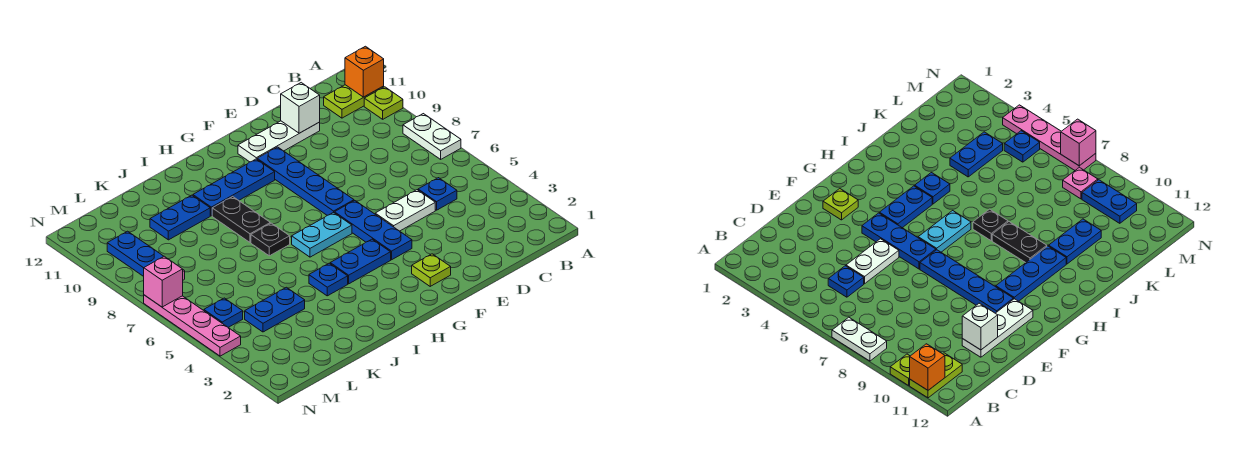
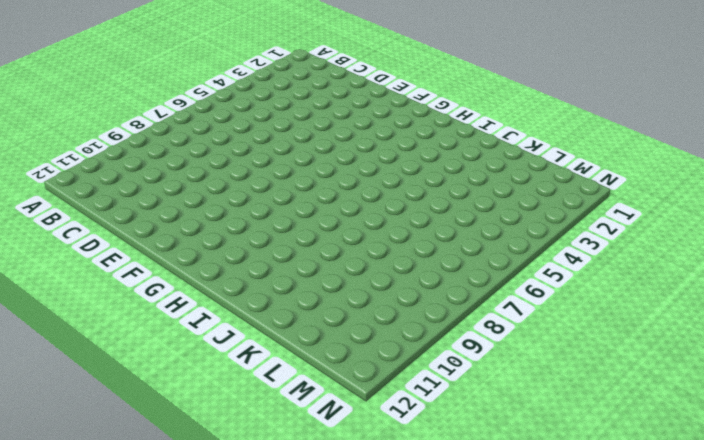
none -> white plate A7:A8 level 1
none -> lime plate A10 level 1
none -> lime plate A11:B11 level 1

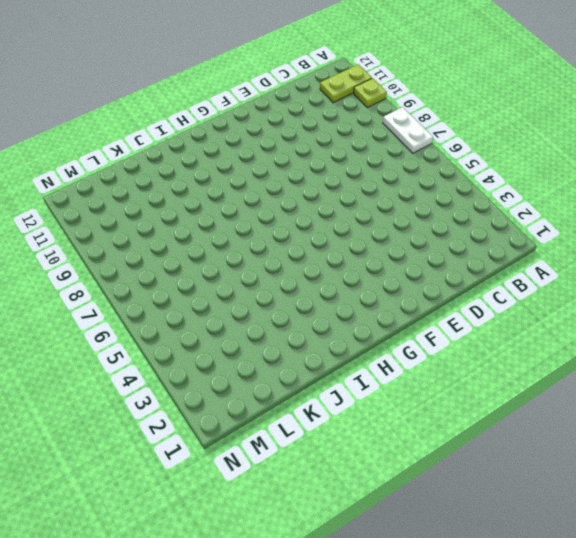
none -> blue plate C5 level 1
none -> white plate D5:E5 level 1
none -> white plate D11:F11 level 1

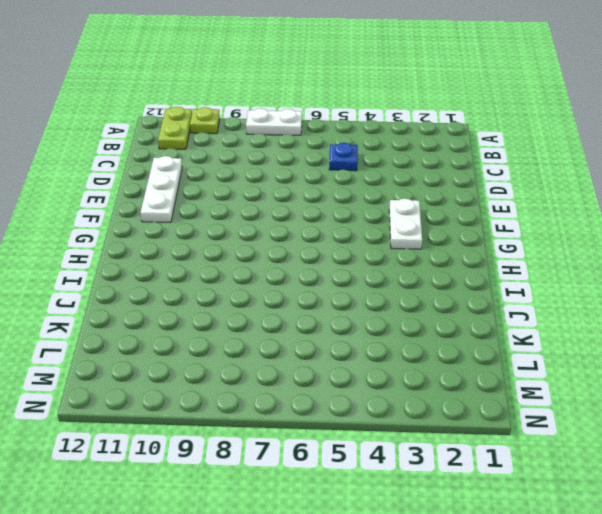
white plate F3:G3 level 1 -> white plate D5:E5 level 1
none -> lime plate F2 level 1
none -> blue plate F4:F6 level 1
none -> blue plate F7:F10 level 1

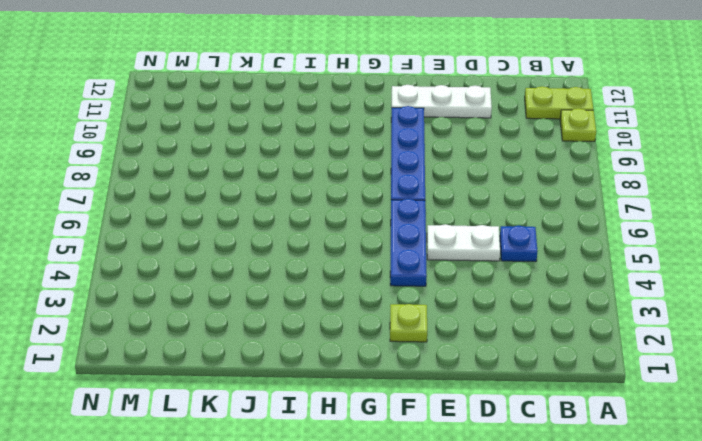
none -> white plate A7:A8 level 1
none -> blue plate G4:H4 level 1
none -> cyan plate G6:H6 level 1

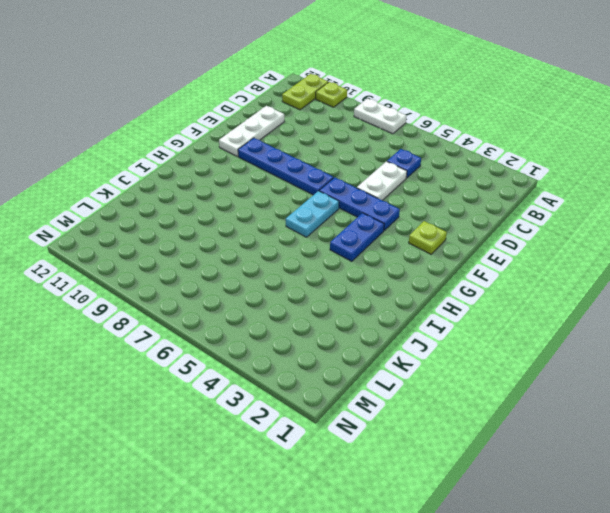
none -> blue plate G10:I10 level 1
none -> blue plate I4 level 1
none -> black plate I7 level 1

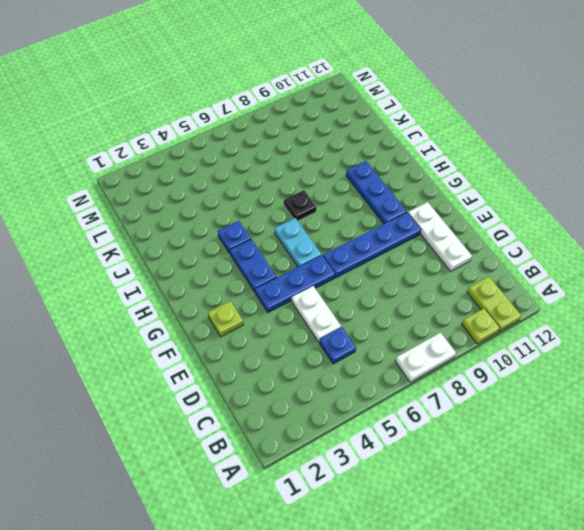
none -> black plate I8:I9 level 1
none -> blue plate J10:K10 level 1
none -> blue plate K4:L4 level 1

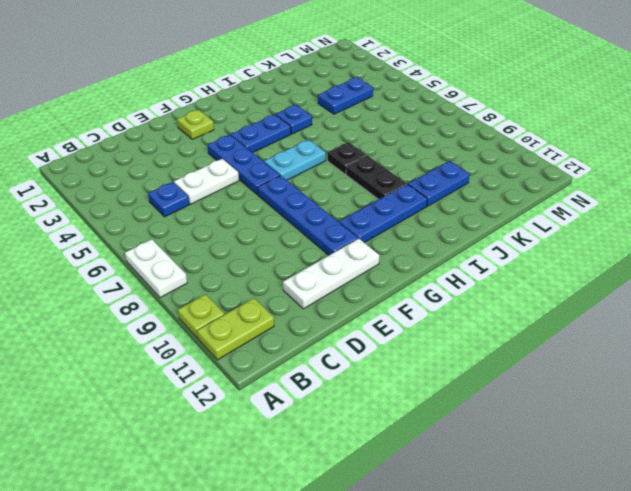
none -> blue plate M5 level 1
none -> pink plate M8 level 1
none -> blue plate M9:M10 level 1

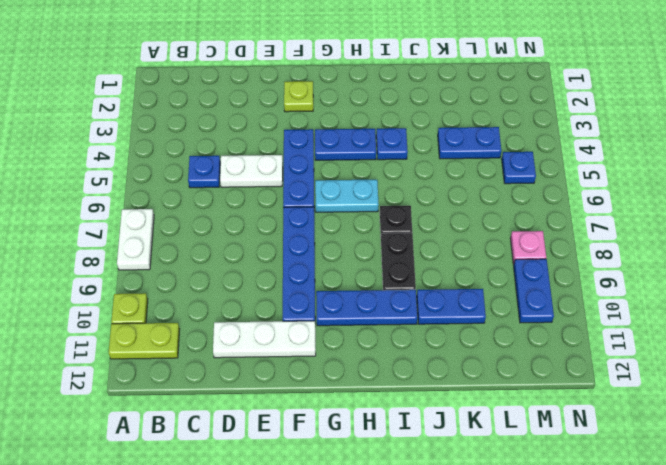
none -> pink plate N4:N7 level 1
none -> orange brick A11 level 2
none -> white brick D11 level 2

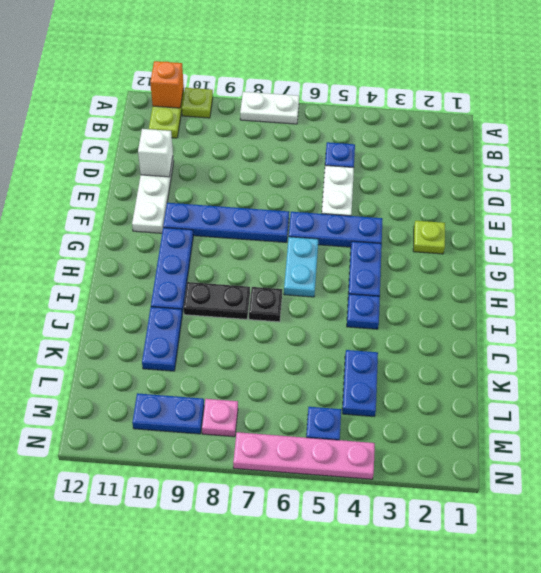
none -> pink brick N7 level 2

